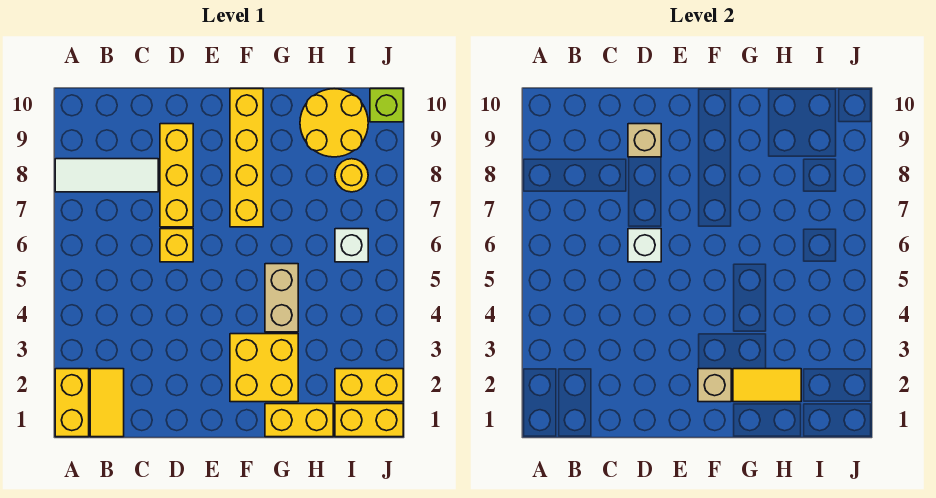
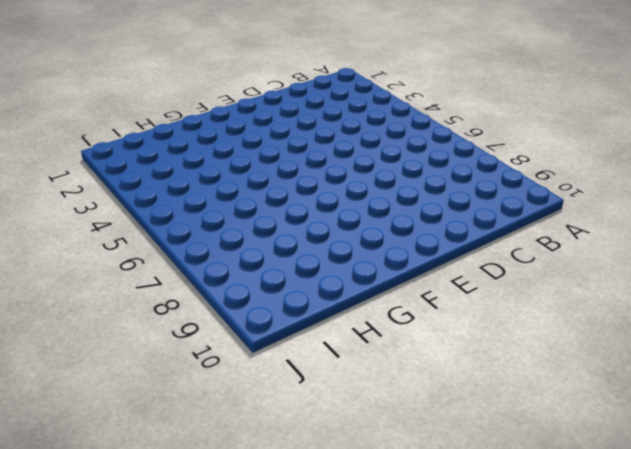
none -> yellow brick A1:A2 level 1
none -> white tile A8:C8 level 1
none -> yellow tile B1:B2 level 1

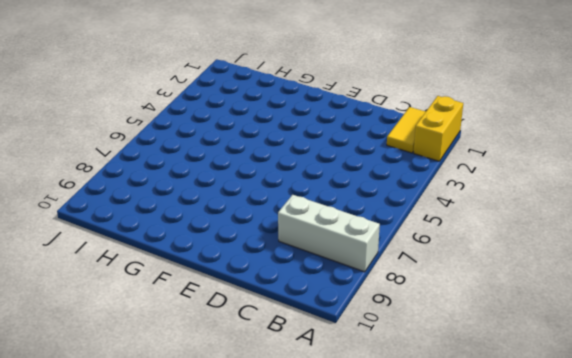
white brick A8:C8 level 1 -> white tile A8:C8 level 1
none -> yellow brick D6 level 1
none -> yellow brick D7:D9 level 1
none -> yellow brick F2:G3 level 1

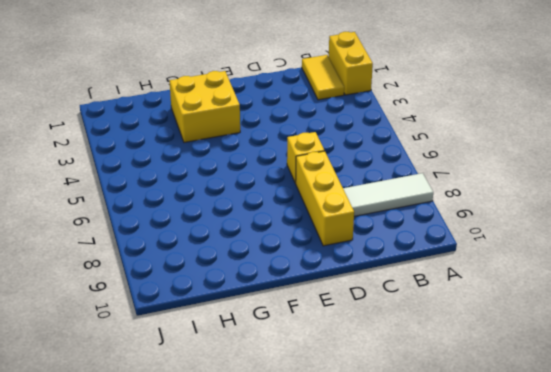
none -> yellow brick F7:F10 level 1
none -> yellow brick G1:H1 level 1
none -> tan brick G4:G5 level 1

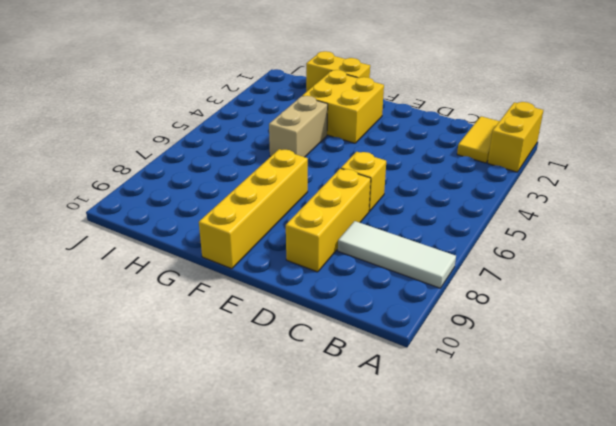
none -> yellow round brick H9:I10 level 1
none -> yellow brick I1:J1 level 1
none -> yellow brick I2:J2 level 1

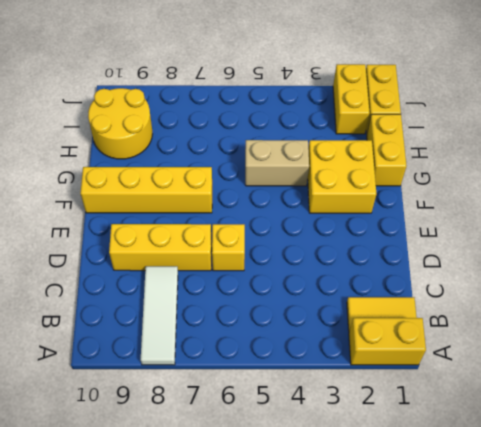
none -> white brick I6 level 1
none -> yellow round brick I8 level 1
none -> lime brick J10 level 1

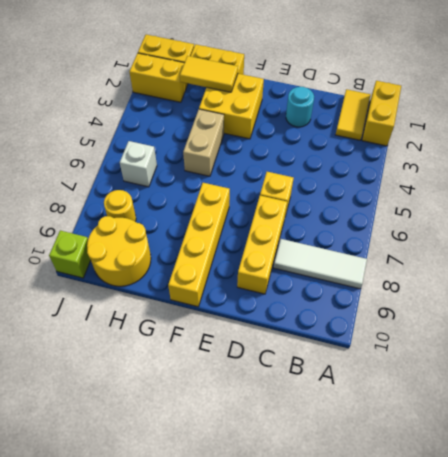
cyan round brick D2 level 1 -> none
none -> white brick D6 level 2
none -> tan brick D9 level 2
none -> tan brick F2 level 2

